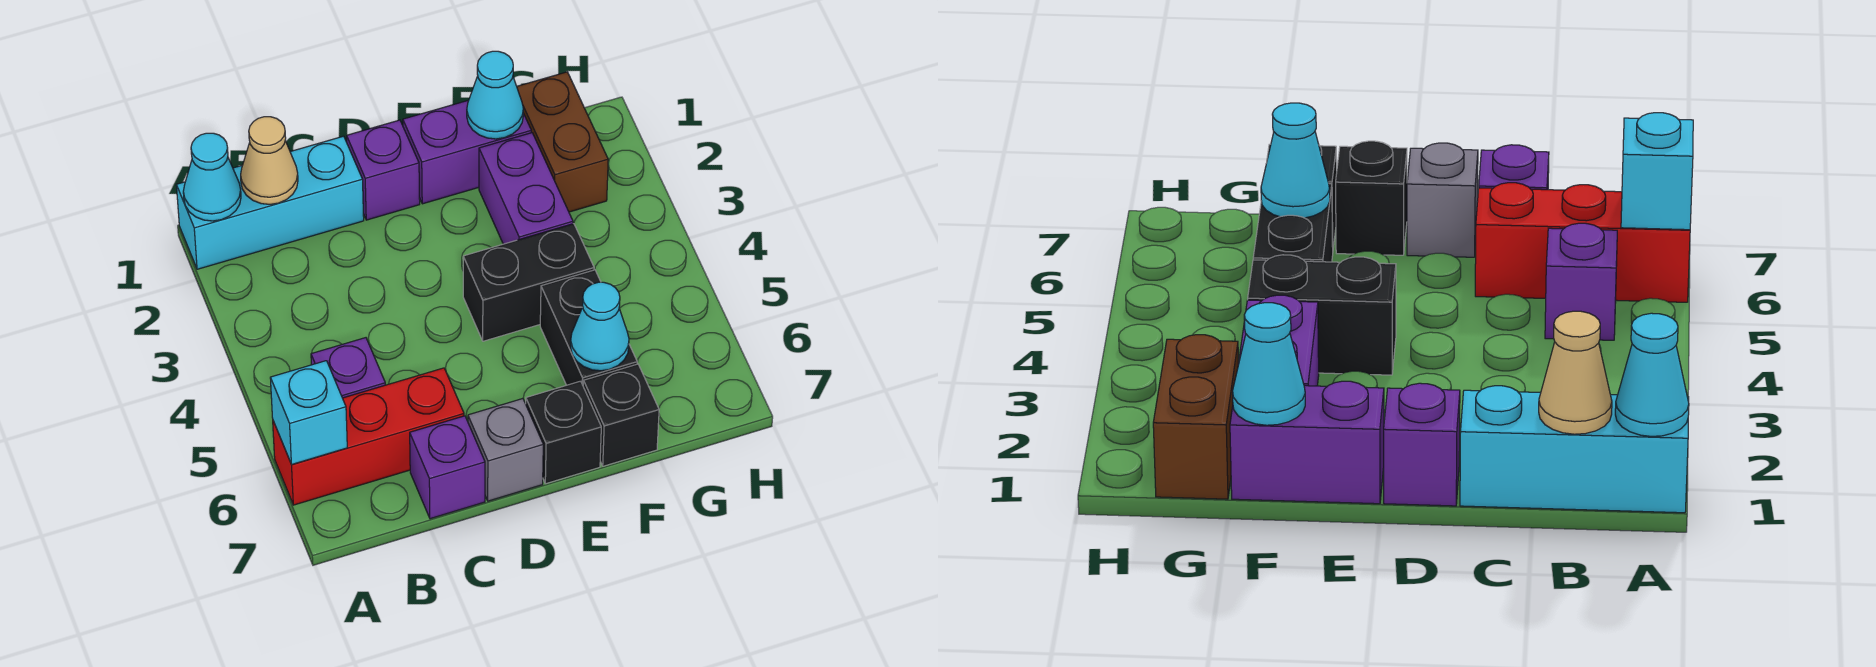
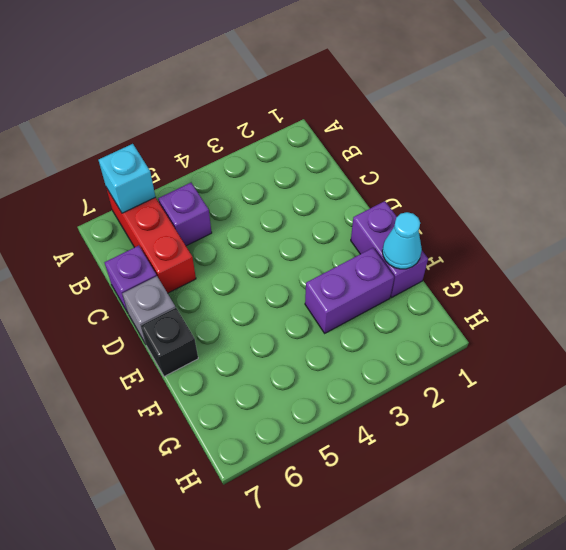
none -> cyan brick A1:C1 level 1
none -> purple brick D1 level 1
none -> black brick E4:F4 level 1

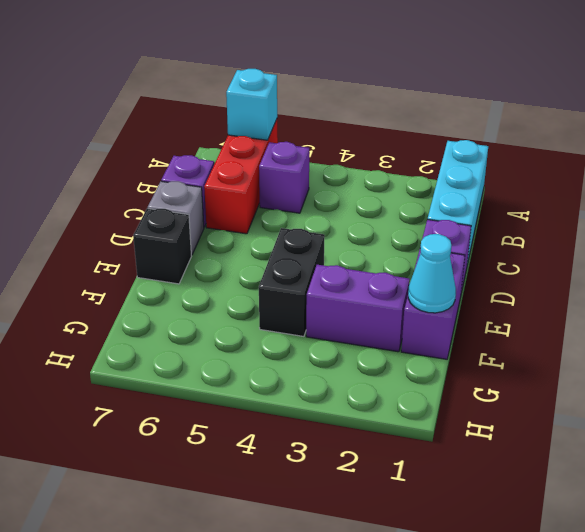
none -> black brick F5:F6 level 1
none -> black brick F7 level 1
none -> brown brick G1:G2 level 1

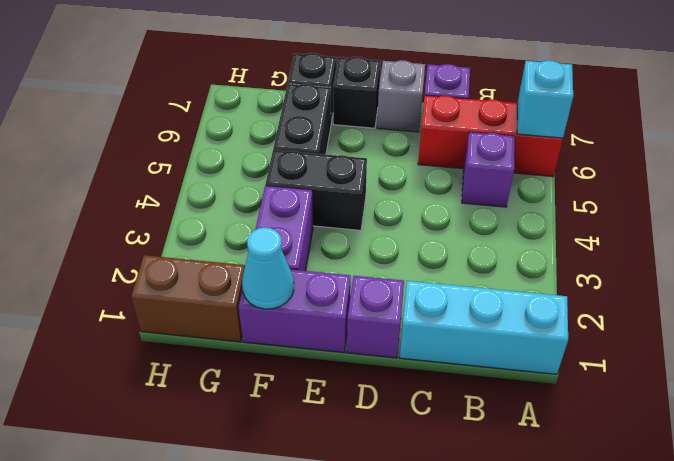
brown brick G1:H1 level 1 -> brown brick G1:G2 level 1
none -> cyan cone A1 level 2
none -> tan cone B1 level 2
none -> cyan cone F6 level 2

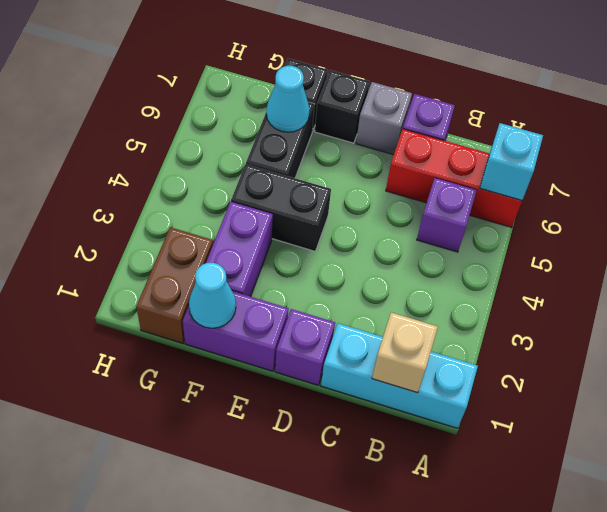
tan brick B1 level 2 -> tan cone B1 level 2
none -> cyan cone A1 level 2

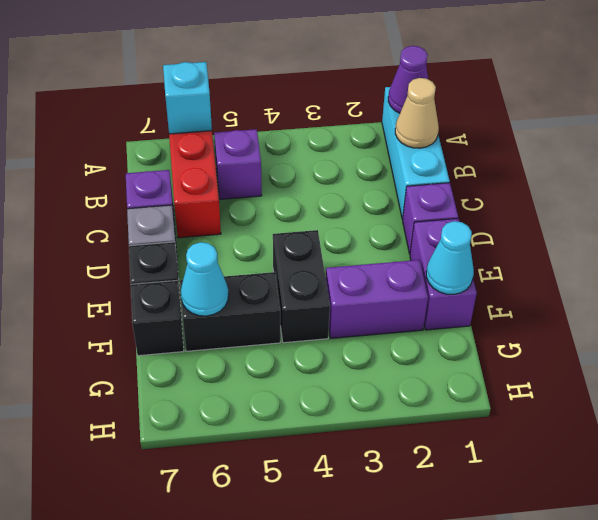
purple cone A1 level 2 -> cyan cone A1 level 2
none -> brown brick G1:G2 level 1

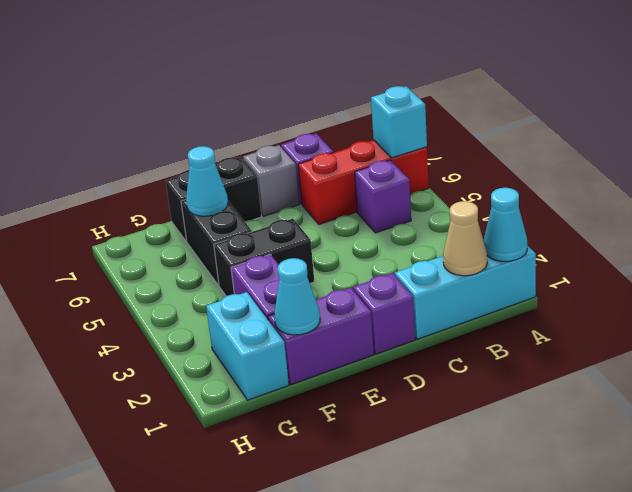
cyan brick G1:G2 level 1 -> brown brick G1:G2 level 1

